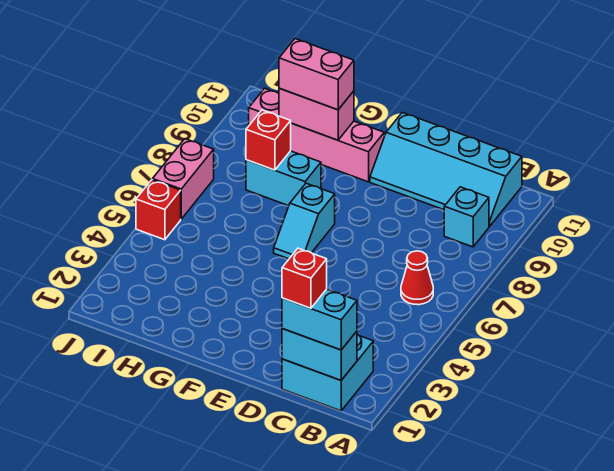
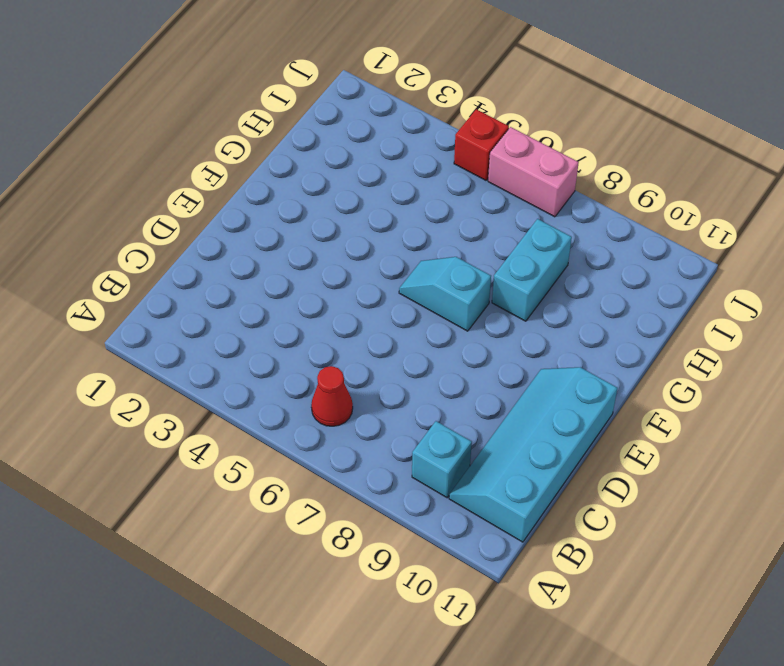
none -> cyan brick B1:C2 level 1
none -> pink brick F10:I10 level 1
none -> cyan brick B1:C1 level 2

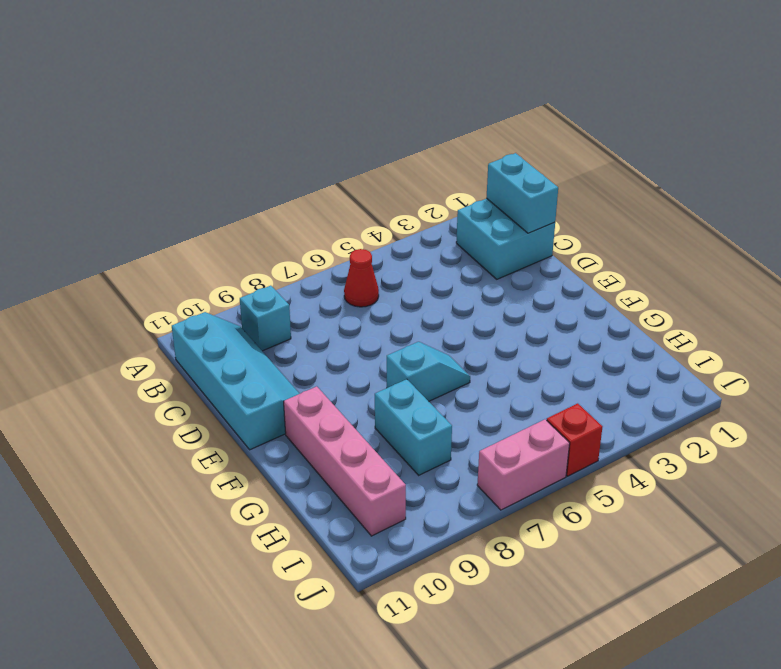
none -> pink brick G10:H10 level 2
none -> red brick H8 level 2
none -> cyan brick B1:C1 level 3

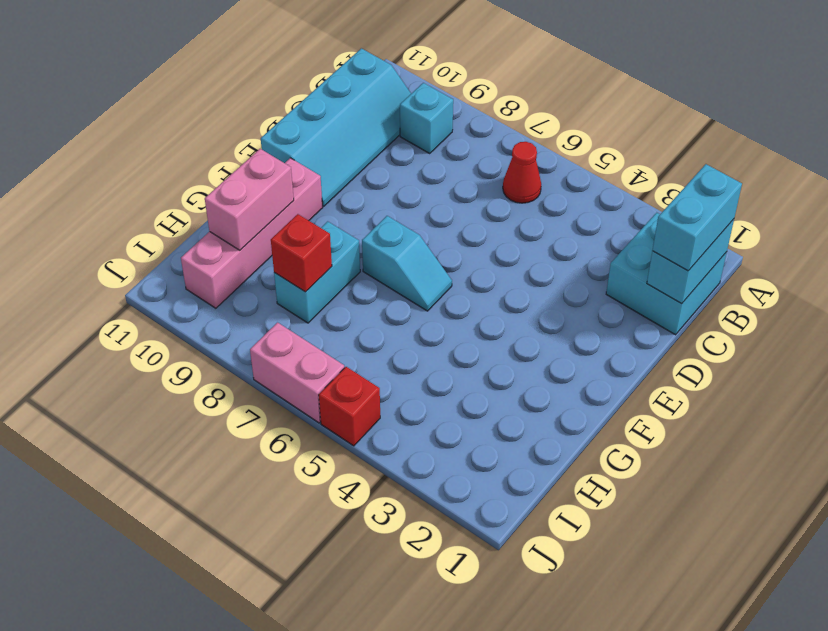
none -> pink brick G10:H10 level 3
none -> red brick C1 level 4

